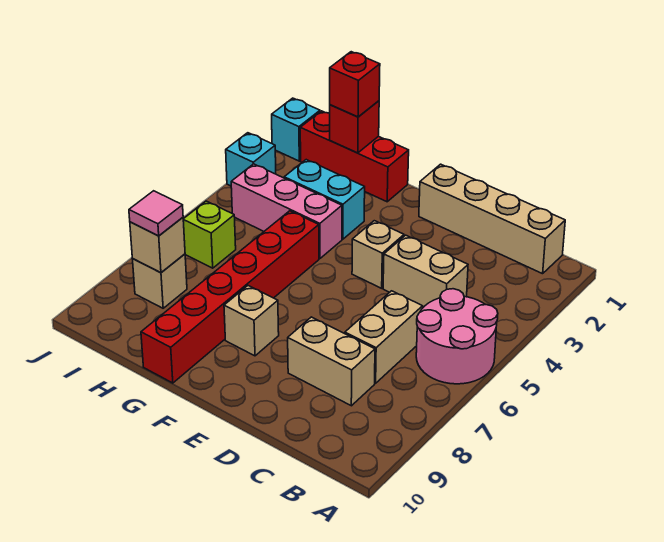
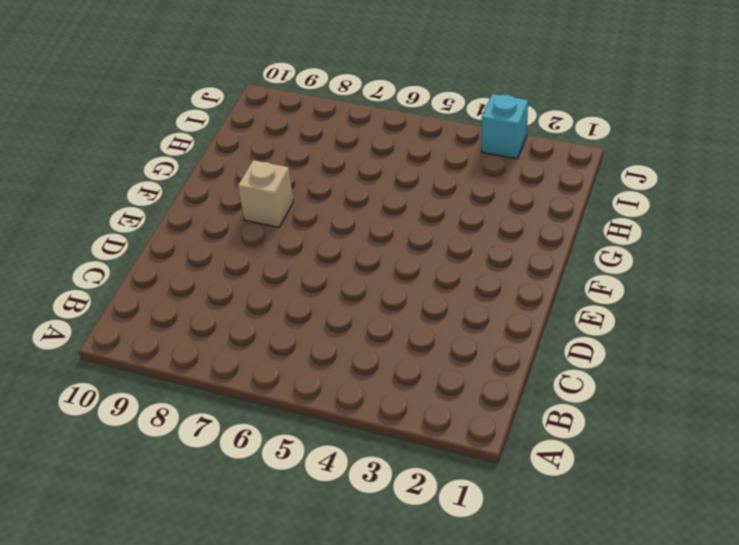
none -> pink round brick A5:B6 level 1
none -> tan brick B1:E1 level 1
none -> tan brick C4:D4 level 1

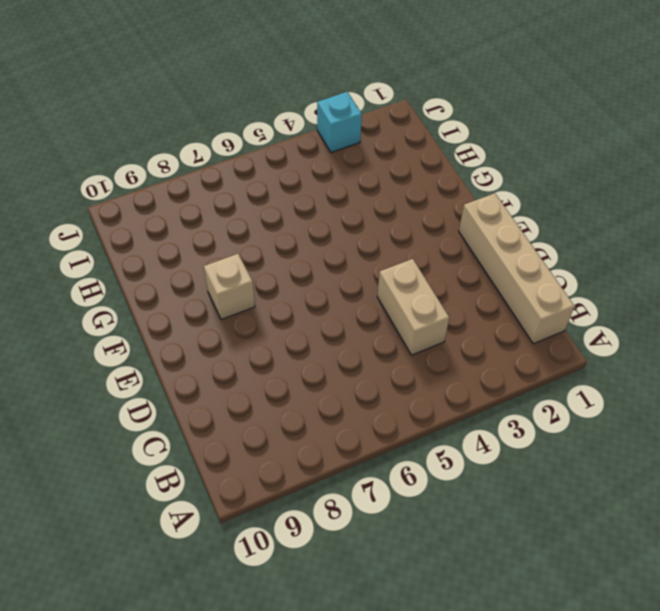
none -> pink round brick A5:B6 level 1
none -> tan brick C6:C7 level 1
none -> tan brick C8:D8 level 1

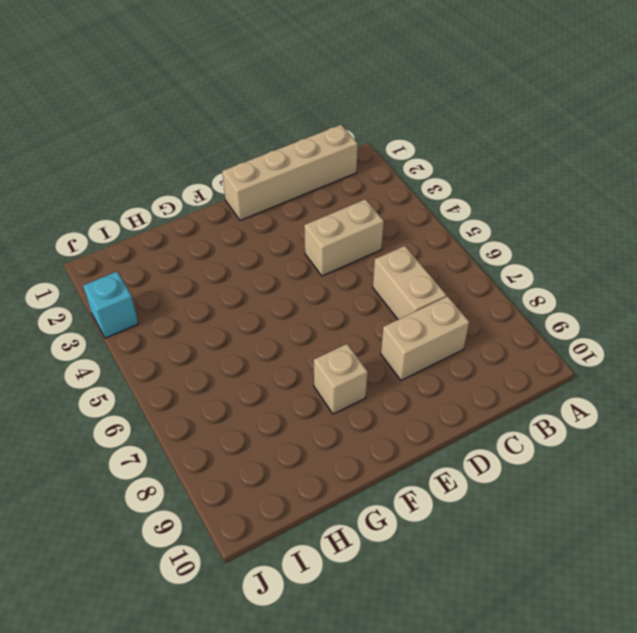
none -> pink round brick A5:B6 level 1
none -> tan brick E4 level 1
none -> red brick G1:I1 level 1

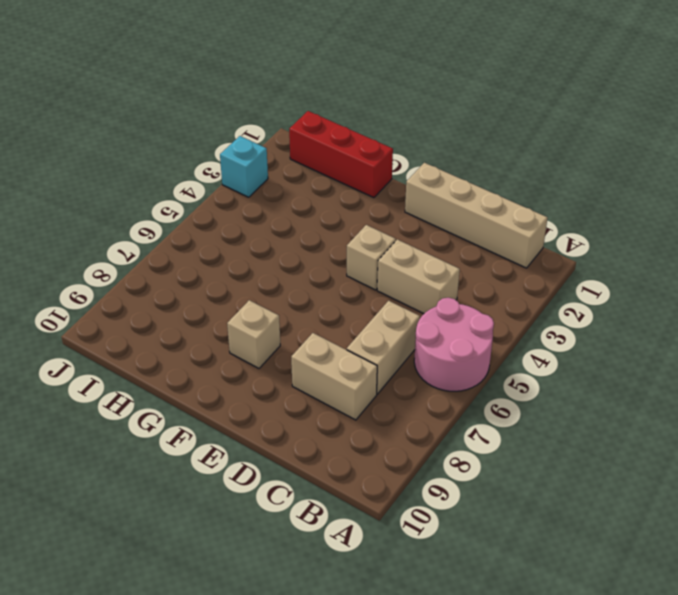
none -> cyan brick G3:H3 level 1
none -> pink brick G4:I4 level 1
none -> red brick G5:G10 level 1

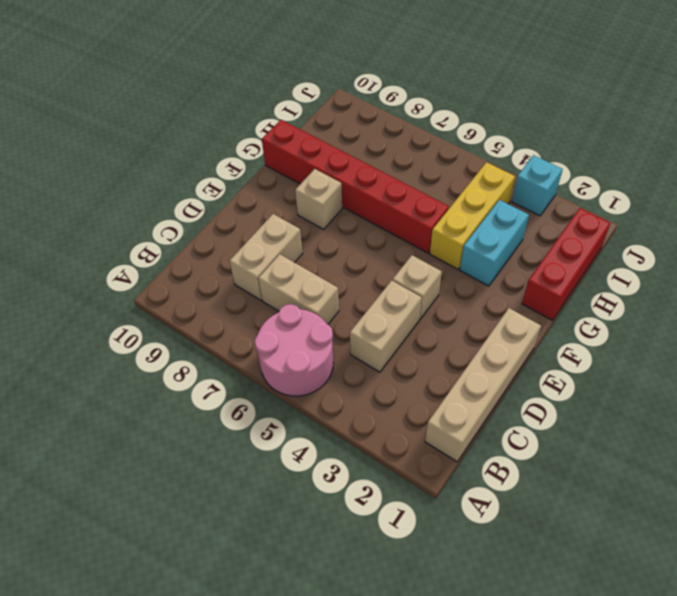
yellow brick G4:I4 level 1 -> pink brick G4:I4 level 1
none -> lime brick I6 level 1
none -> tan brick I8 level 1
none -> cyan brick J1 level 1

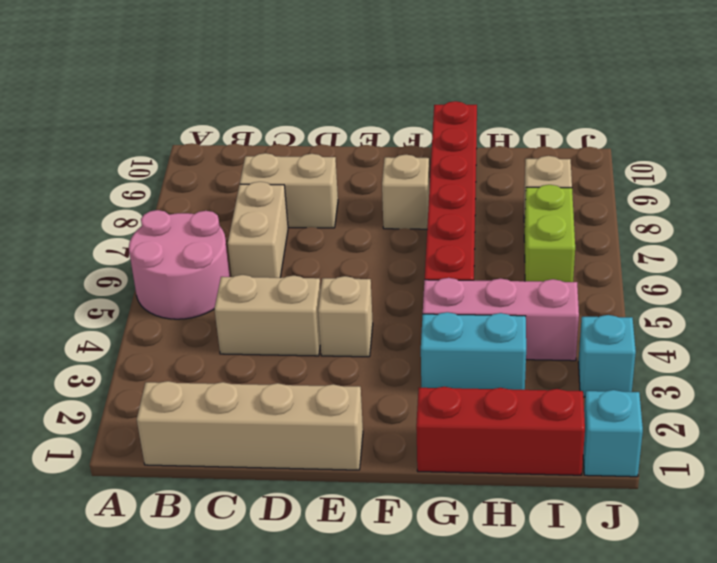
lime brick I6:I7 level 1 -> lime brick I6 level 1
none -> red brick H1 level 2
none -> tan brick I8 level 2
none -> red brick H1 level 3

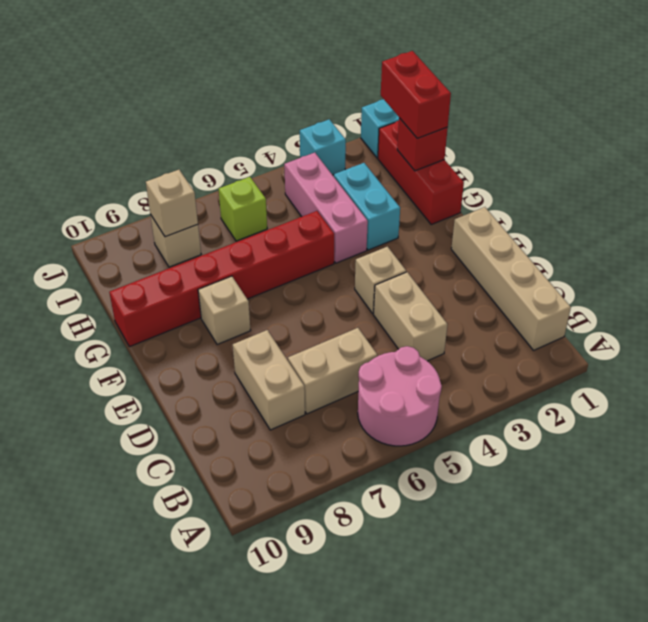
red brick H1:I1 level 3 -> red brick H1 level 3
none -> pink tile I8 level 3

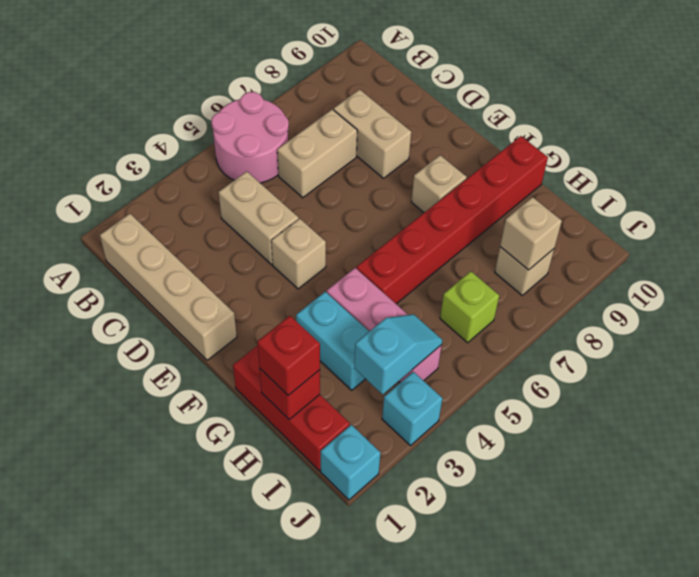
cyan slope I3:I4 level 2 top 3 -> none
none -> pink tile I8 level 3

